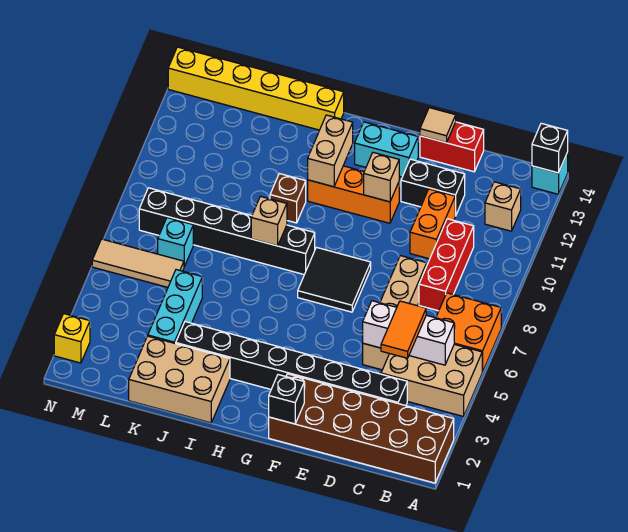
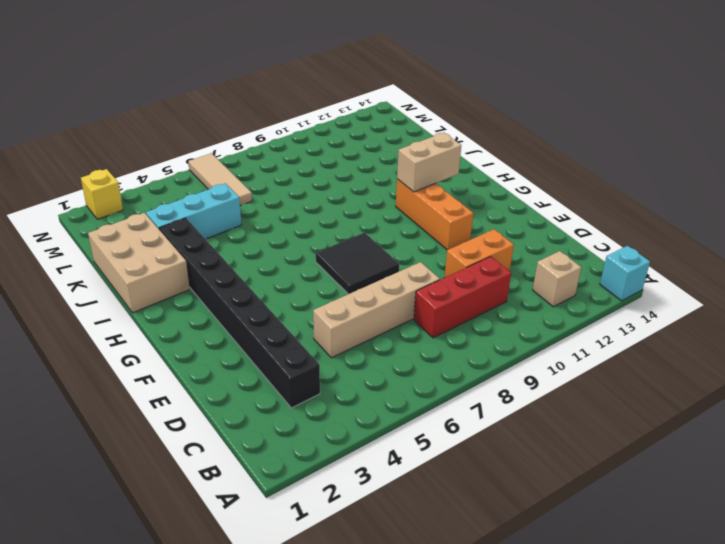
none -> brown brick A1:F2 level 1
none -> tan brick A4:C5 level 1
none -> orange brick A6:B7 level 1
none -> black brick D12:E12 level 1

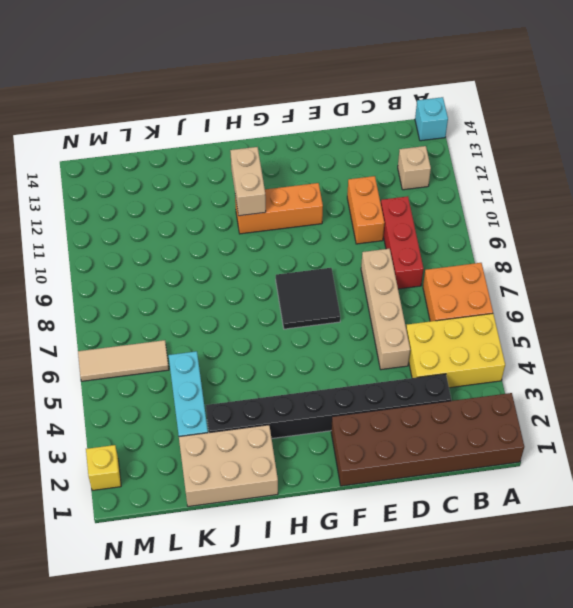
yellow brick A4:C5 level 1 -> tan brick A4:C5 level 1
none -> black brick D12:E12 level 1
none -> red brick D14:E14 level 1
none -> cyan brick F13:G13 level 1
none -> black brick H8:M8 level 1

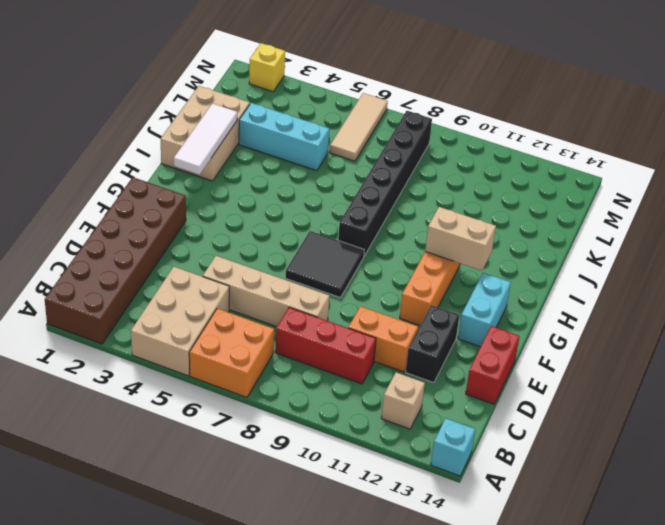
white tile H2:J2 level 2 -> none
none -> black brick C3:J3 level 1
none -> brown brick I10 level 1
none -> yellow brick I14:N14 level 1
none -> cyan brick L7 level 1

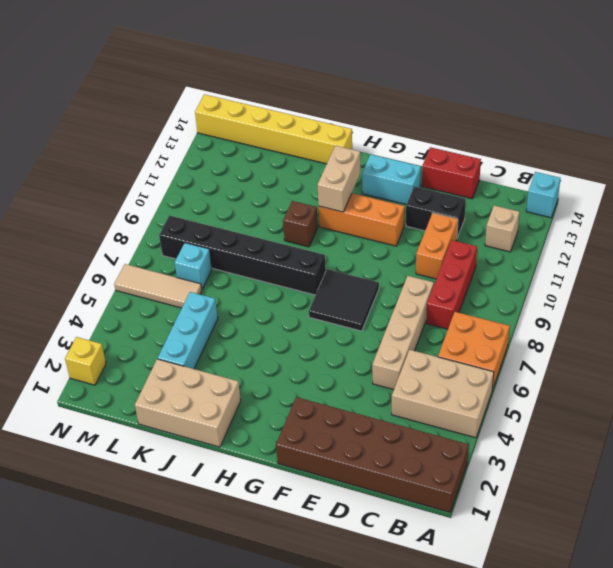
none -> black brick C3:J3 level 1
none -> black brick A14 level 2
none -> white brick B5:D5 level 2
none -> tan tile E14 level 2

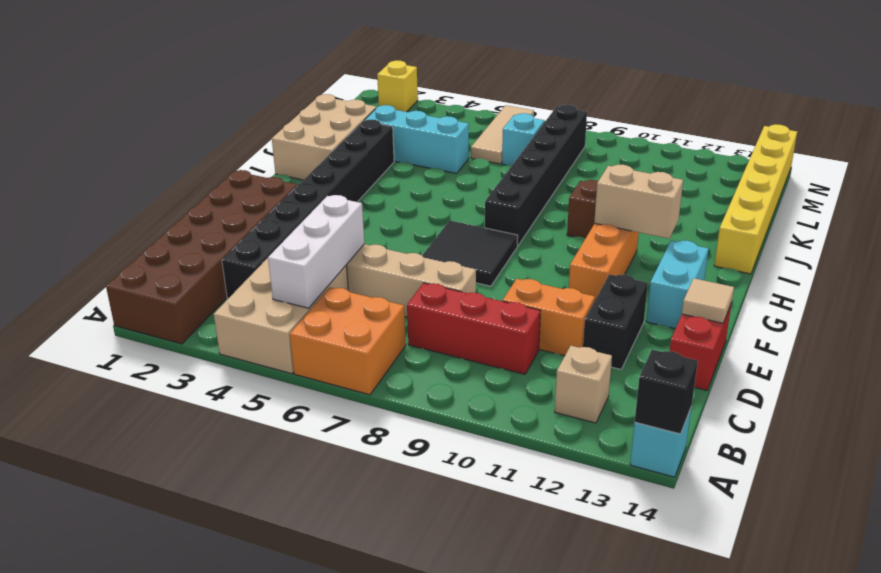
none -> black brick F1 level 2
none -> tan brick F11 level 2
none -> tan brick I8 level 2
none -> orange tile C4:C5 level 3

